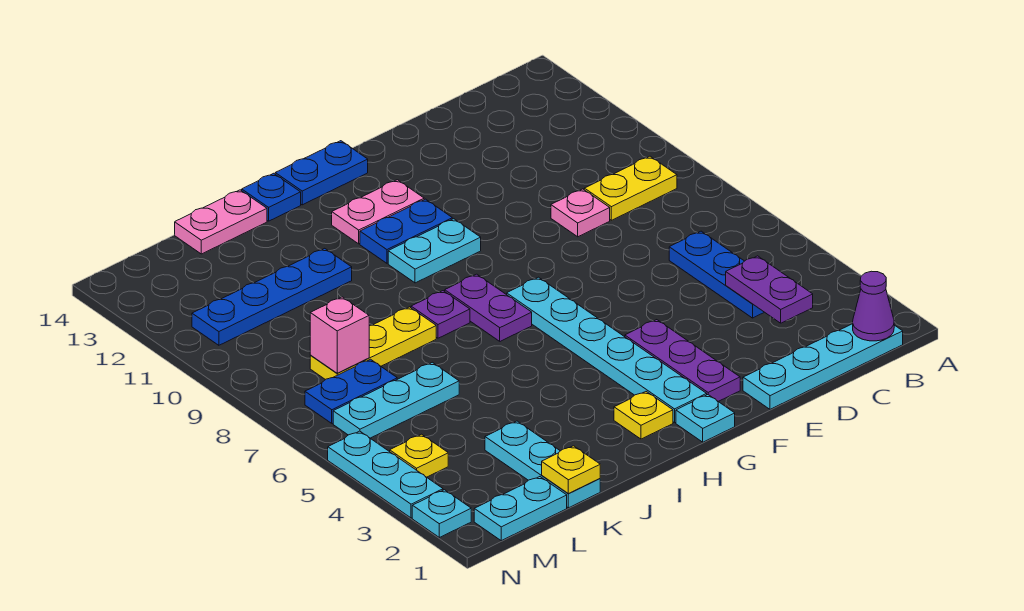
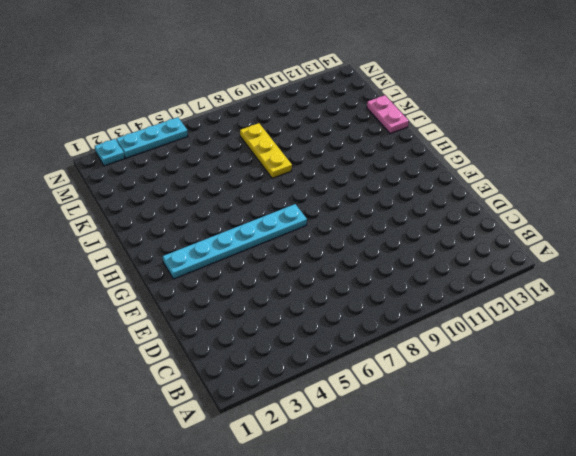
none -> cyan plate B1:E1 level 1
none -> yellow plate B9:C9 level 1
none -> blue plate C4:C6 level 1

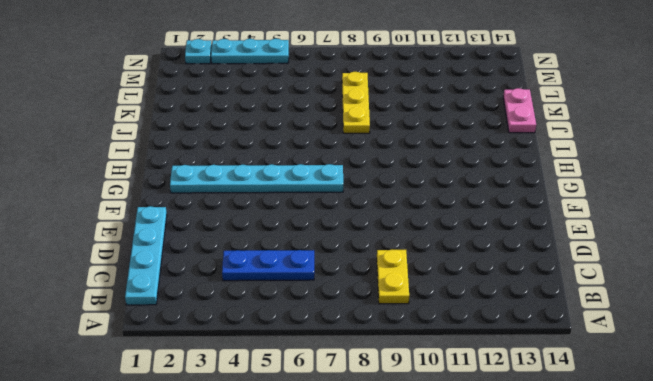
none -> pink plate D9 level 1
none -> purple plate F2:F4 level 1
none -> cyan plate G1 level 1

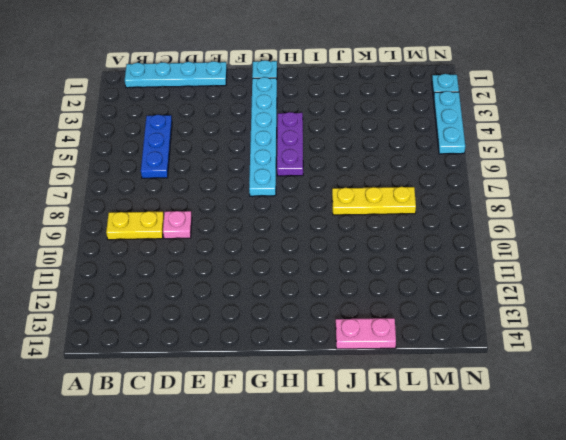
purple plate H4:H6 level 1 -> purple plate F2:F4 level 1
none -> cyan plate G10:H10 level 1
none -> blue plate G11:H11 level 1
none -> pink plate G12:H12 level 1

